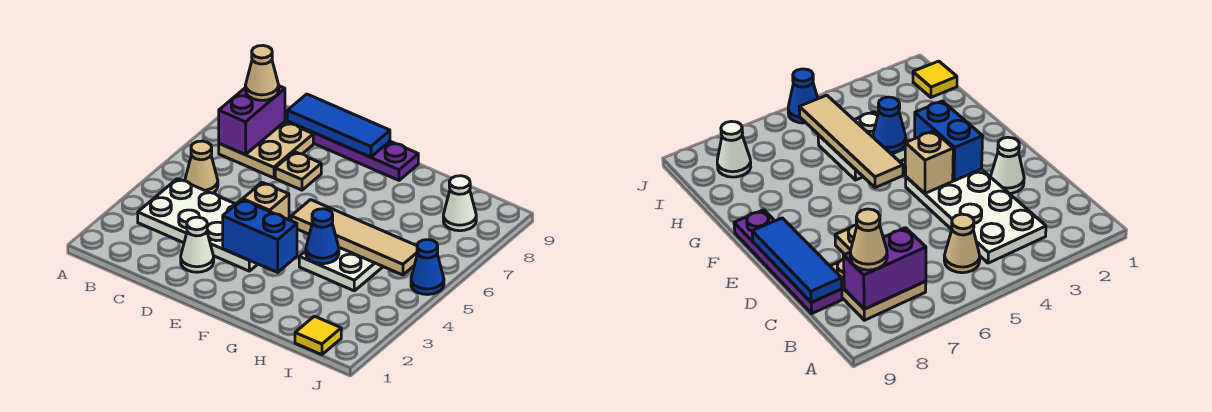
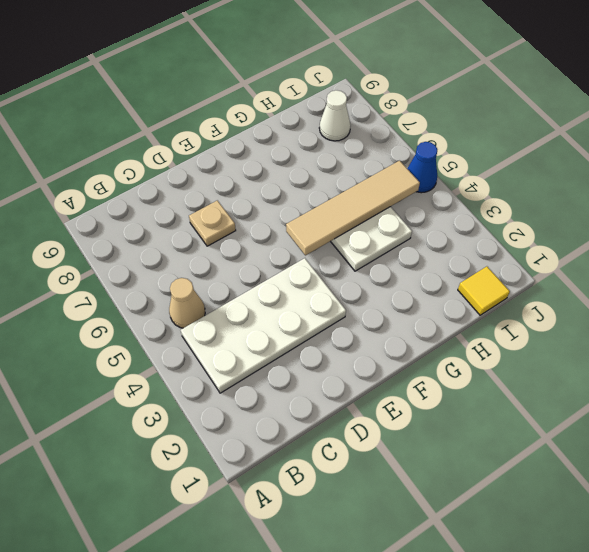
none -> tan plate B7:C8 level 1
none -> purple plate C9:F9 level 1
none -> white cone D2 level 1

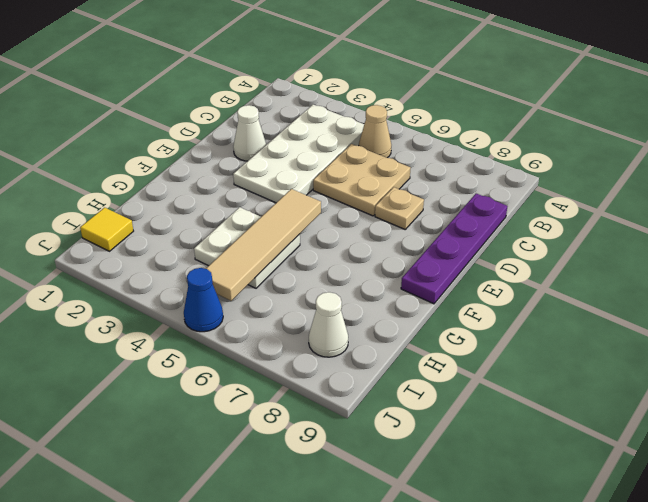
tan plate C5:D6 level 1 -> tan plate B7:C8 level 1
none -> purple brick B7:B8 level 2
none -> blue tile C9:E9 level 2
none -> blue brick E3:F3 level 2

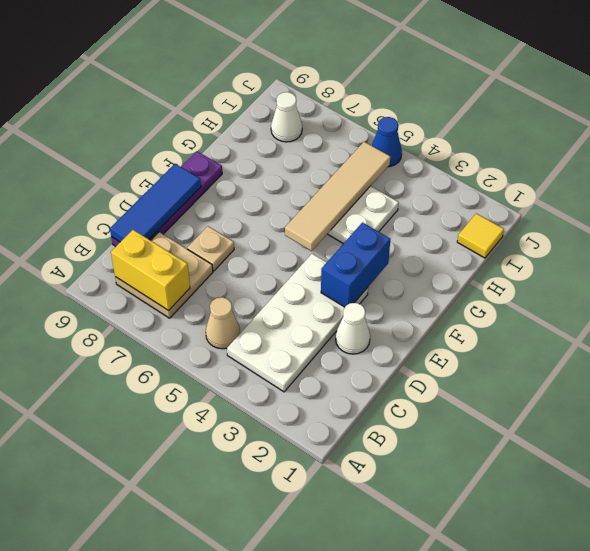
yellow brick B7:B8 level 2 -> purple brick B7:B8 level 2
none -> tan brick E4 level 2
none -> blue cone G4 level 2
none -> tan cone B8 level 3

